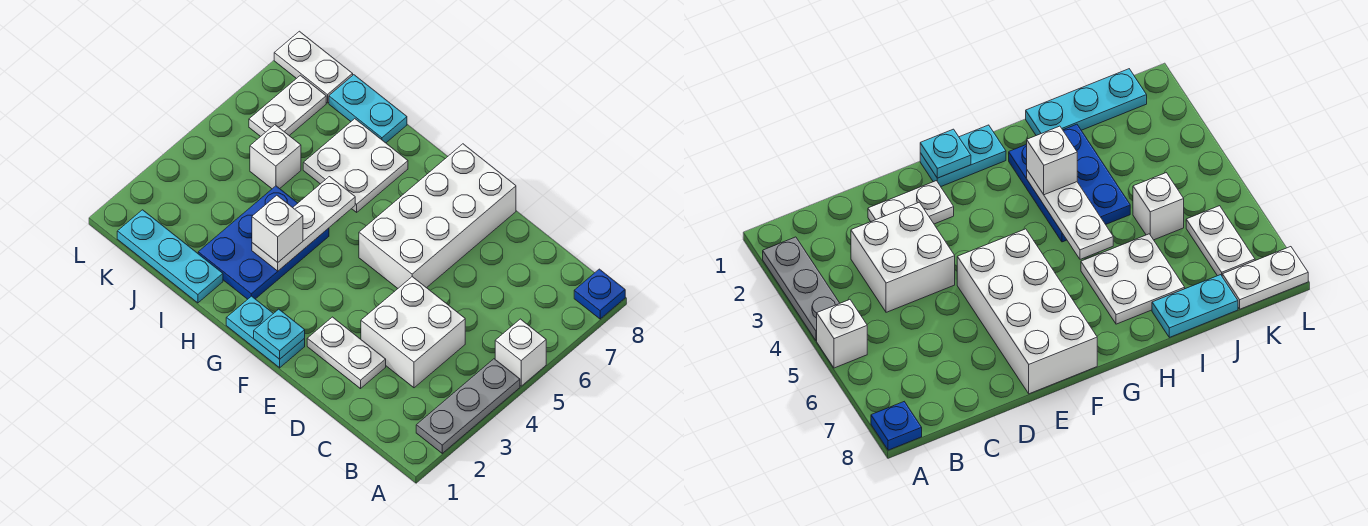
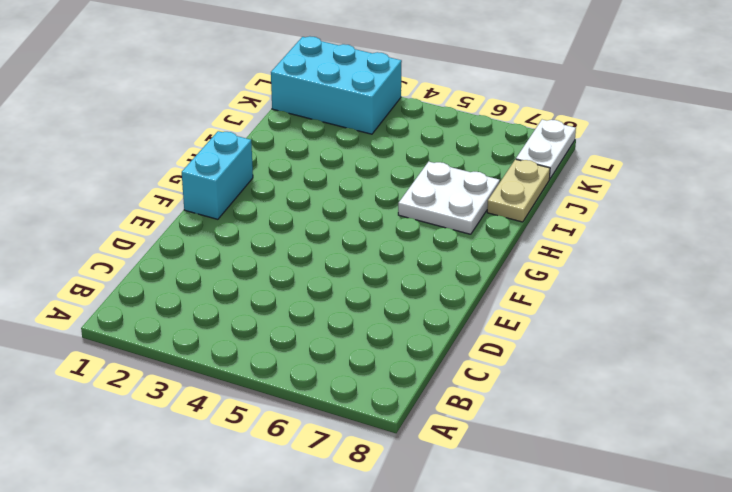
cyan brick F1:G1 level 1 -> cyan plate F1:G1 level 1
tan plate I8:J8 level 1 -> cyan plate I8:J8 level 1
cyan brick K1:L3 level 1 -> cyan plate I1:K1 level 1
none -> grey plate A2:A4 level 1
none -> white brick A5 level 1
none -> blue plate A8 level 1

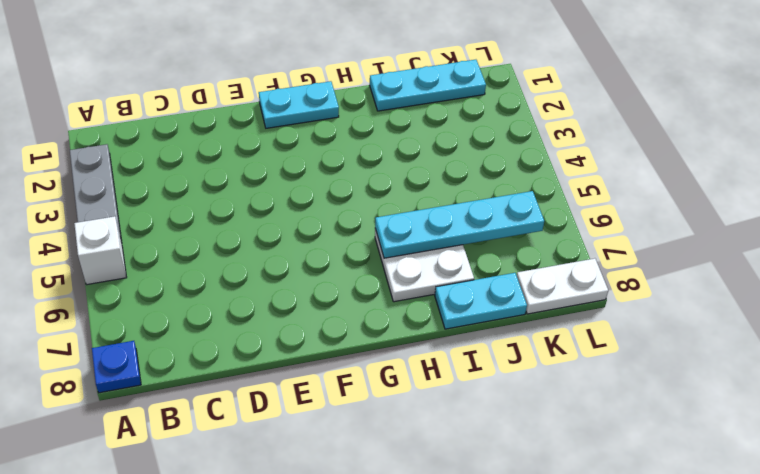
cyan plate H6:K6 level 2 -> none
none -> white brick C3:D4 level 1
none -> white plate D2:E2 level 1
none -> white brick E5:F8 level 1

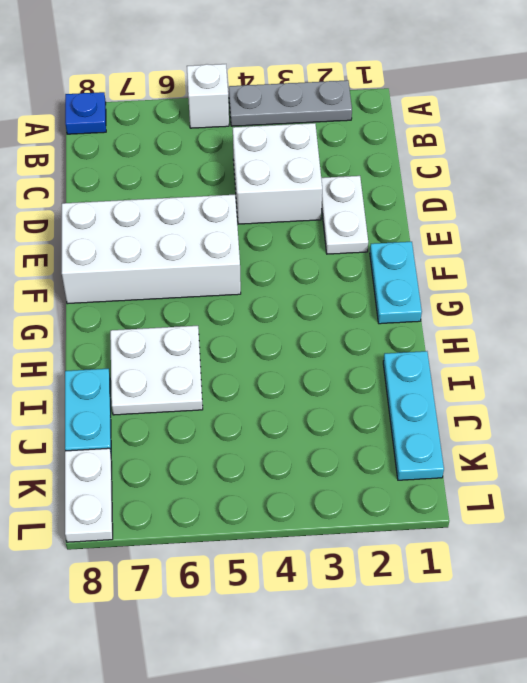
none -> blue plate H2:I4 level 1
none -> white brick J5 level 1
none -> white plate K6:K7 level 1

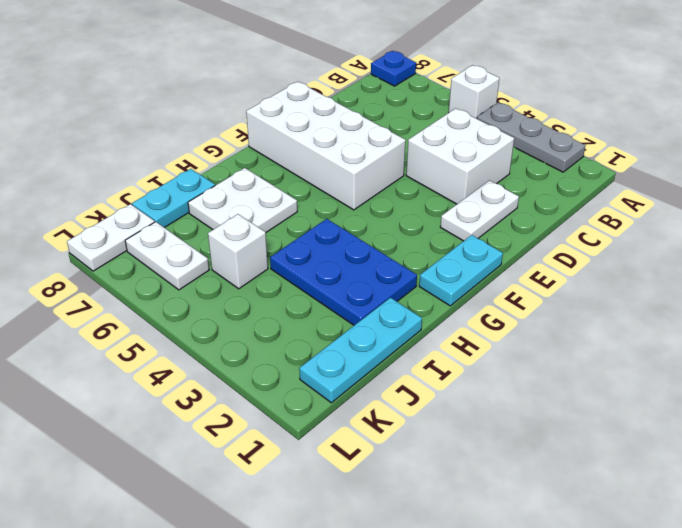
none -> cyan plate F1 level 2
none -> white plate H3:H5 level 2
none -> white brick H3 level 3

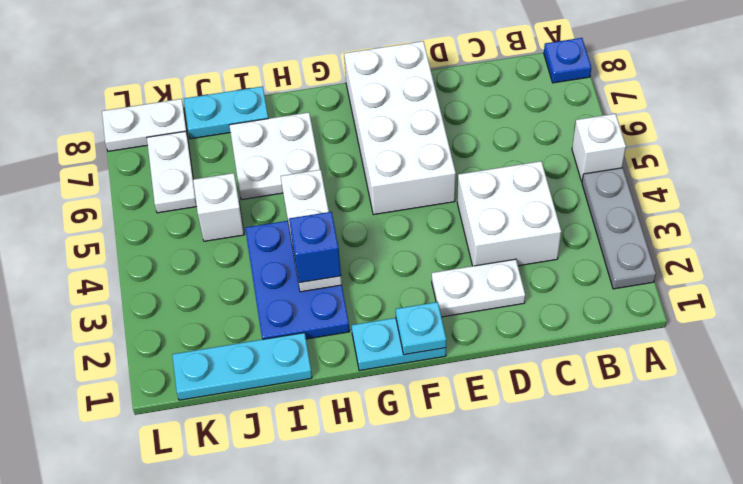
blue brick H3 level 3 -> white brick H3 level 3

